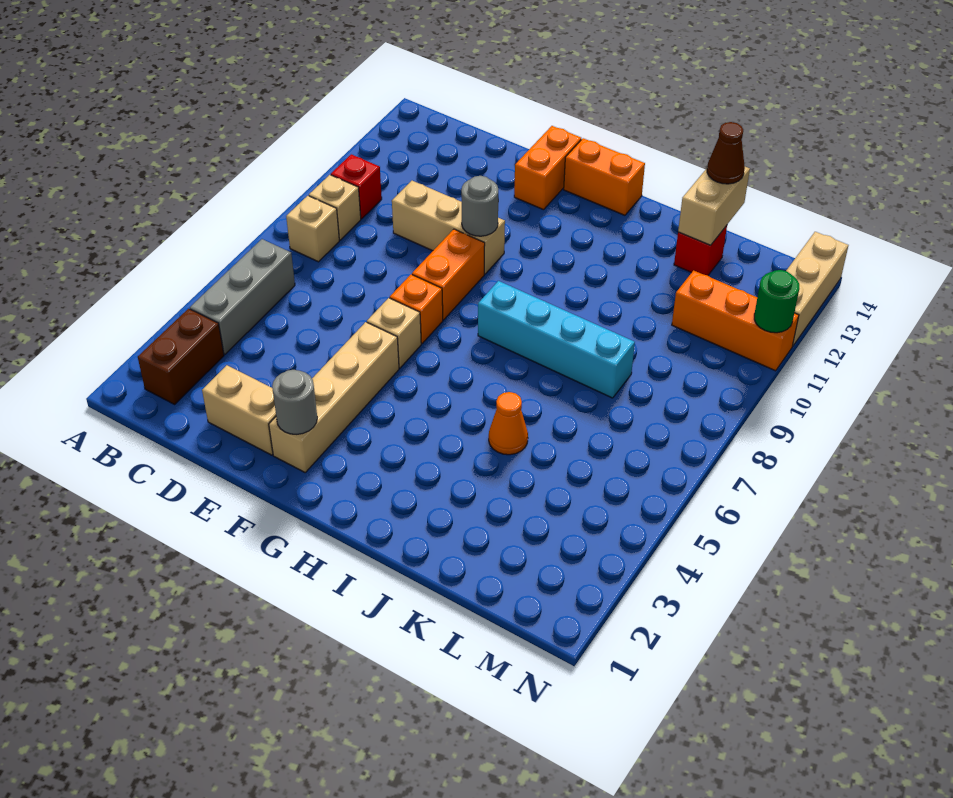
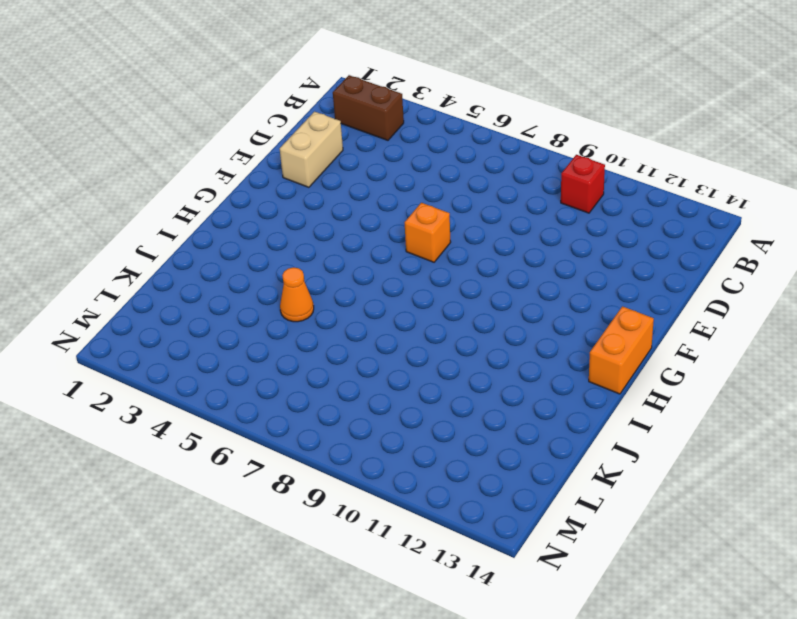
none -> grey brick B4:B6 level 1
none -> tan brick B8 level 1
none -> tan brick B9 level 1

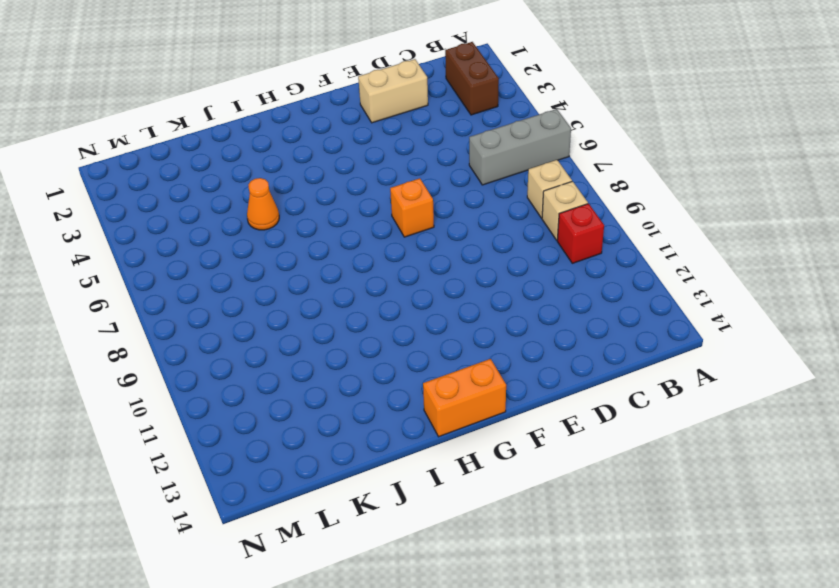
grey brick A6:C6 level 1 -> grey brick B4:B6 level 1
none -> tan brick D10:F10 level 1
none -> tan brick F2:F5 level 1
none -> tan brick F6 level 1

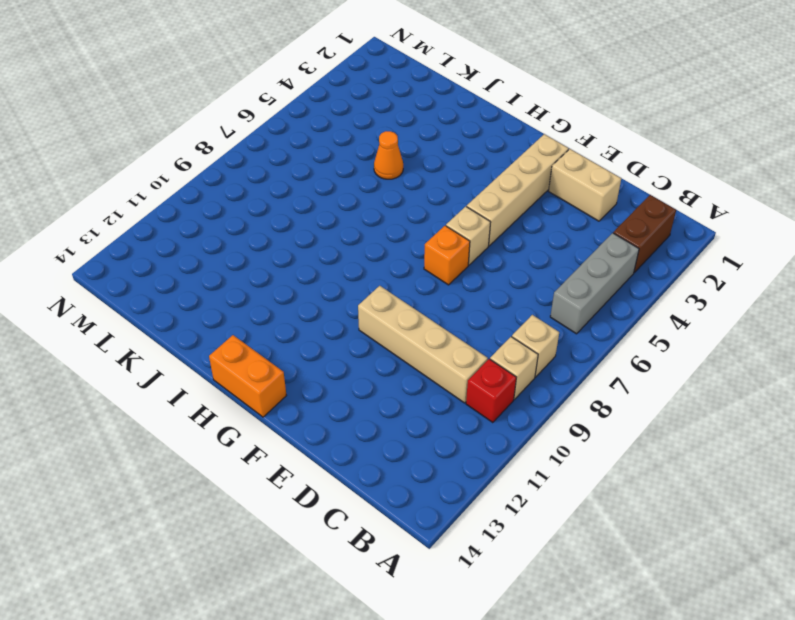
tan brick C10:F10 level 1 -> tan brick D10:F10 level 1
none -> orange brick F8:F9 level 1
none -> orange brick F13:F14 level 1
none -> cyan brick H8:K8 level 1

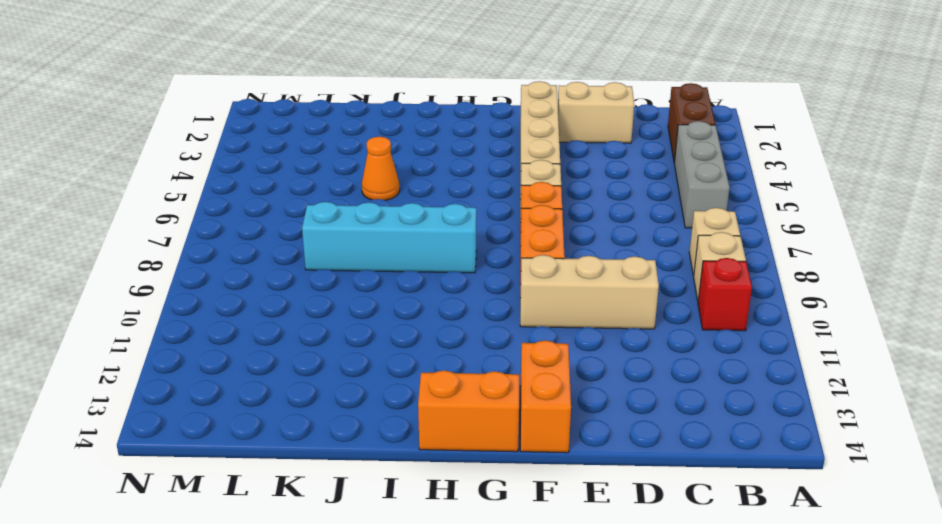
none -> red brick K13 level 1
none -> orange brick L11:N11 level 1
none -> tan brick N12:N14 level 1

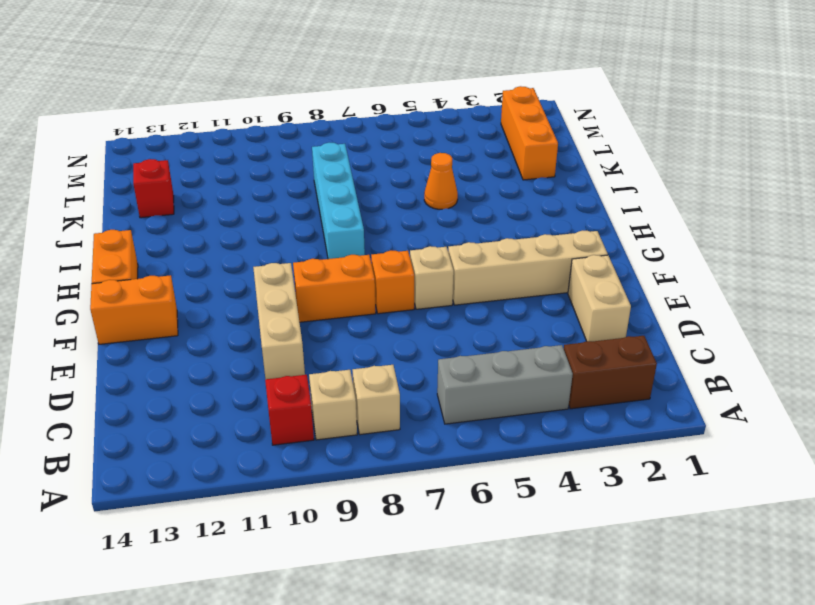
orange brick K2:M2 level 1 -> orange brick L11:N11 level 1
none -> tan brick N12:N14 level 1
none -> grey round brick F2 level 2
none -> grey round brick F10 level 2

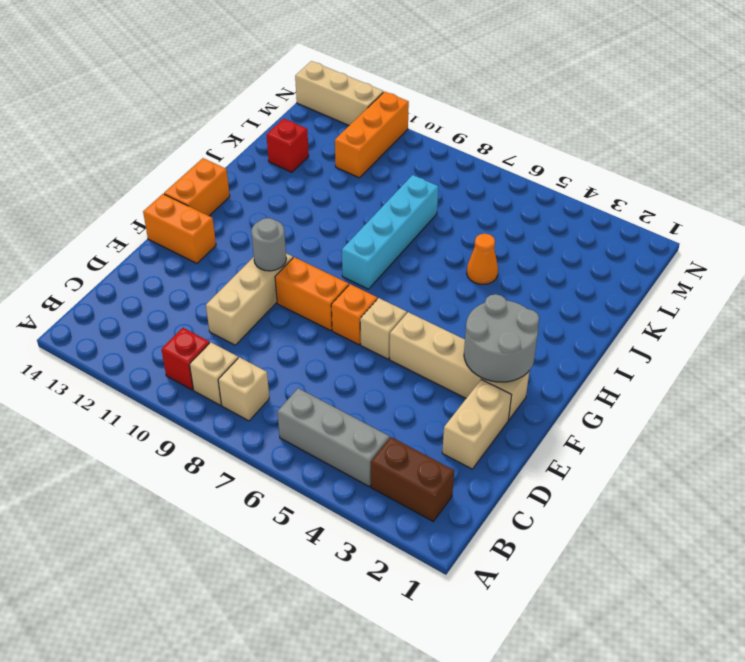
grey round brick F2:G3 level 2 -> grey round brick F2 level 2
none -> tan brick K13:K14 level 2
none -> green round brick N11 level 2
none -> brown cone K14 level 3

